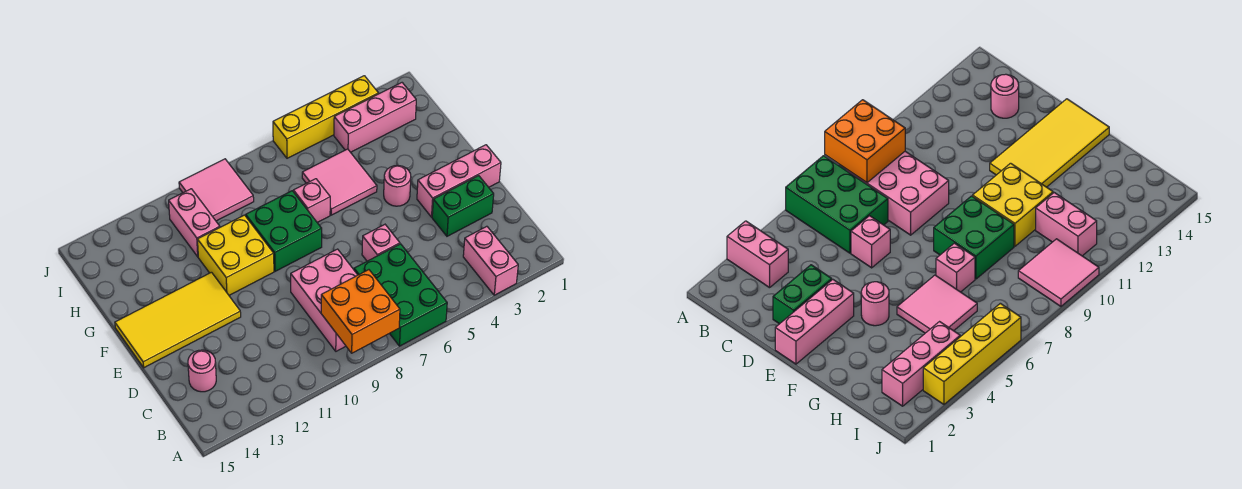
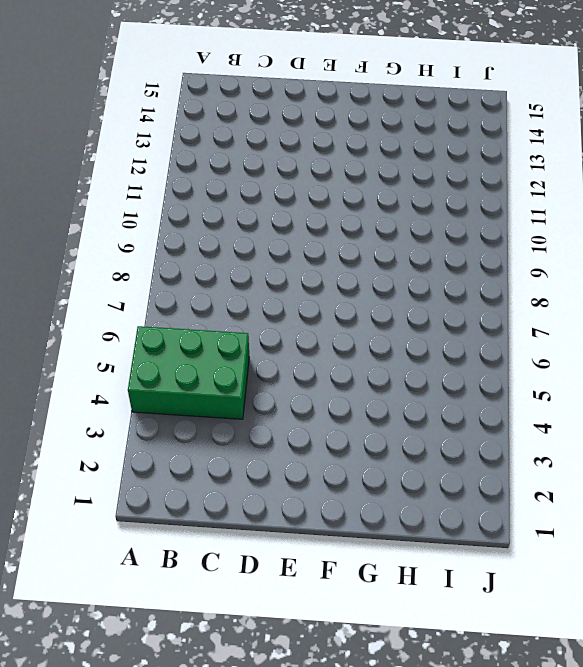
green brick A4:C5 level 1 -> green brick A6:C7 level 1
none -> pink brick A3:B3 level 1
none -> pink brick B8:D9 level 1
none -> pink round brick C14 level 1

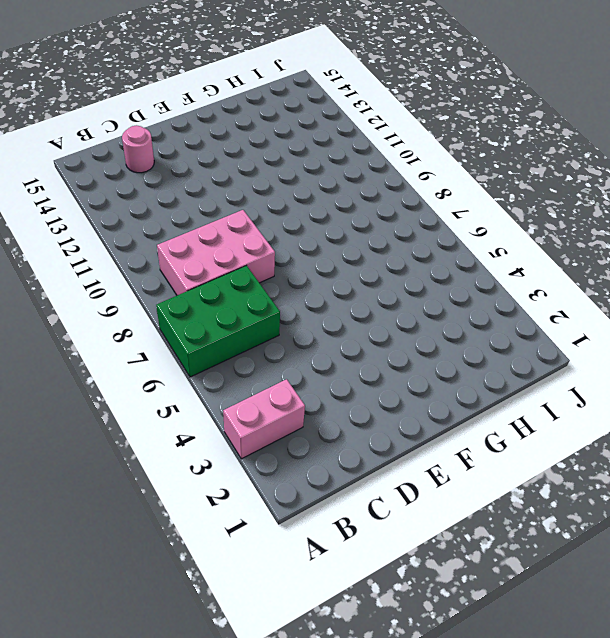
none -> green brick D2:D3 level 1
none -> pink brick D6 level 1
none -> pink brick E1:E3 level 1

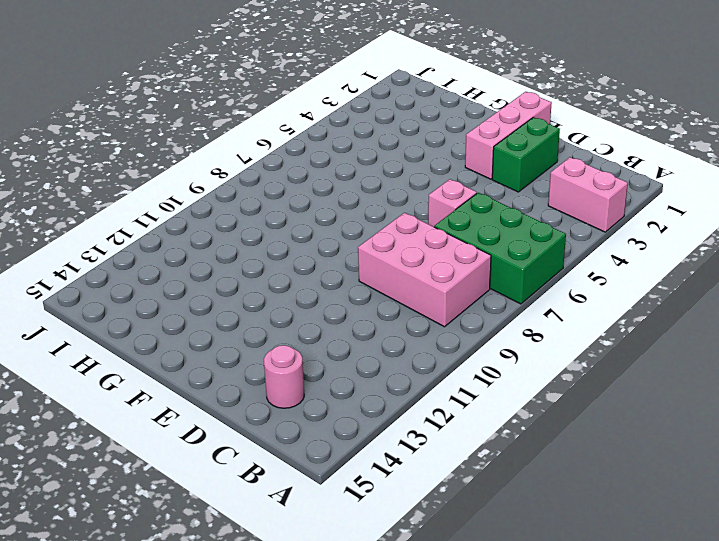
none -> yellow tile E12:F15 level 1
none -> pink round brick F4 level 1
none -> green brick F8:G9 level 1

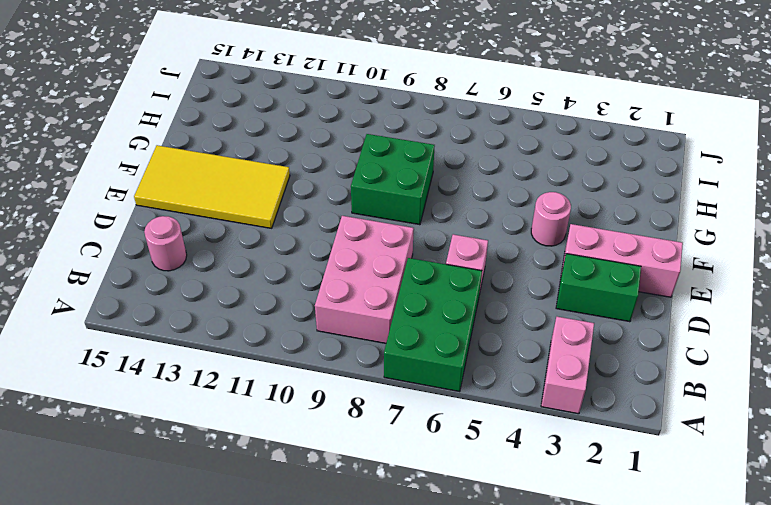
none -> yellow brick F10:G11 level 1
none -> pink tile G5:H6 level 1
none -> pink brick G7 level 1

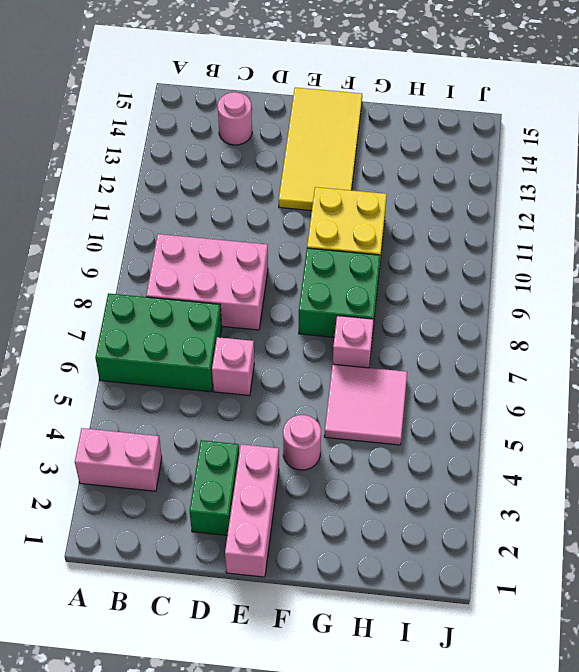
none -> pink brick H11:I11 level 1
none -> pink brick I2:I4 level 1
none -> pink tile I9:J10 level 1

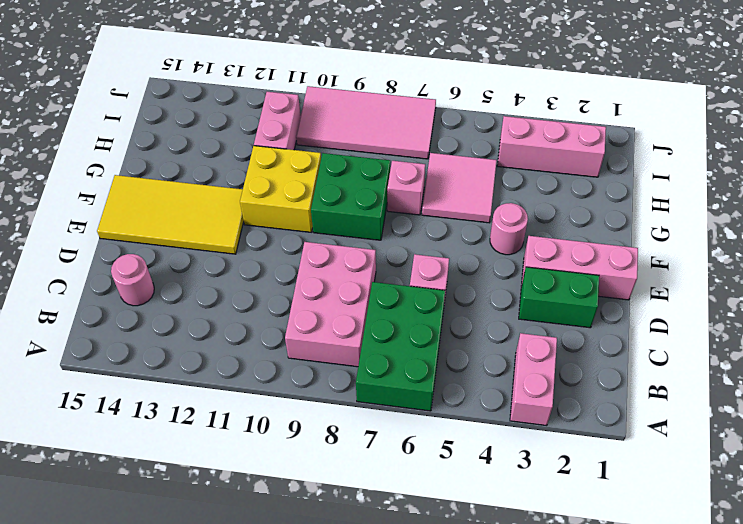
pink tile I7:J10 level 1 -> pink tile I9:J10 level 1
none -> yellow brick J3:J6 level 1
none -> orange brick A8:B9 level 2

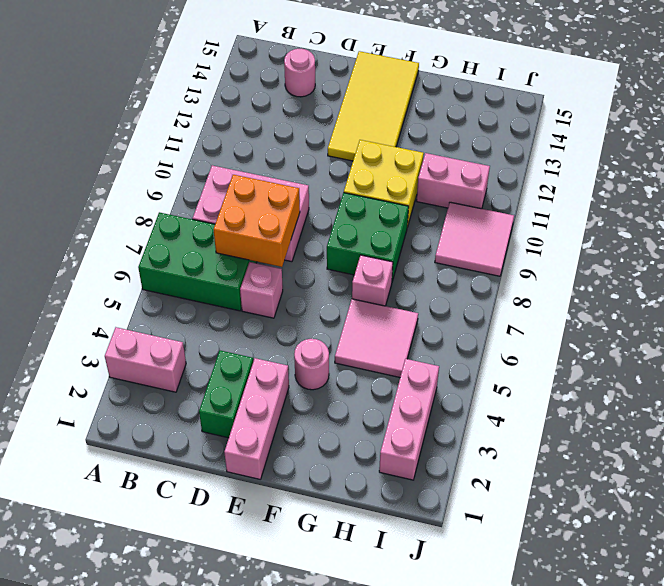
orange brick C7:D8 level 2 -> orange brick A8:B9 level 2
none -> yellow brick J3:J6 level 1

